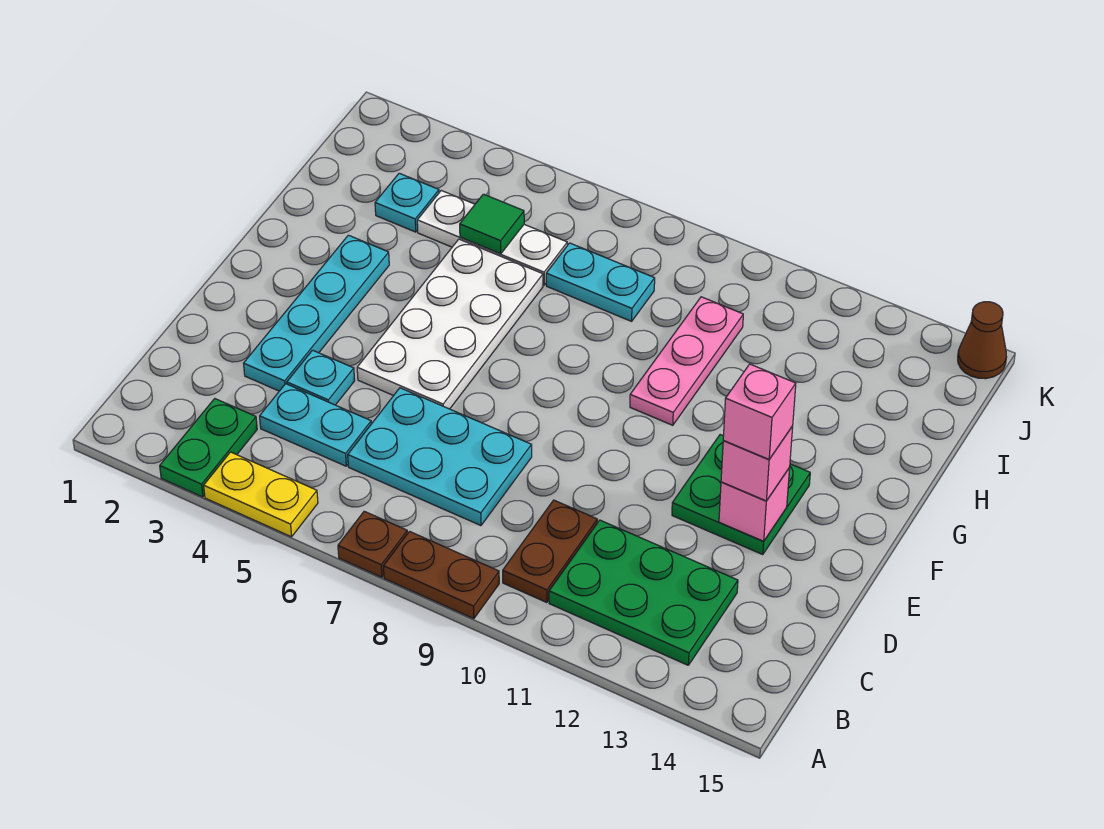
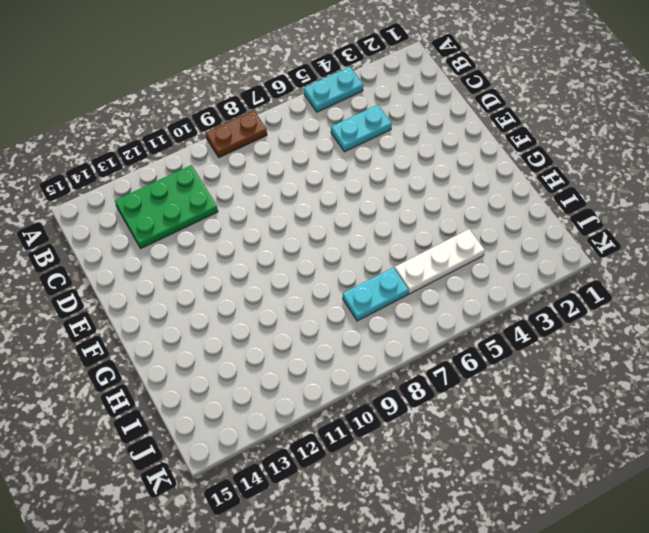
cyan plate A4:A5 level 1 -> yellow plate A4:A5 level 1
none -> green plate A3:B3 level 1
none -> brown plate A7 level 1
none -> brown plate B10:C10 level 1

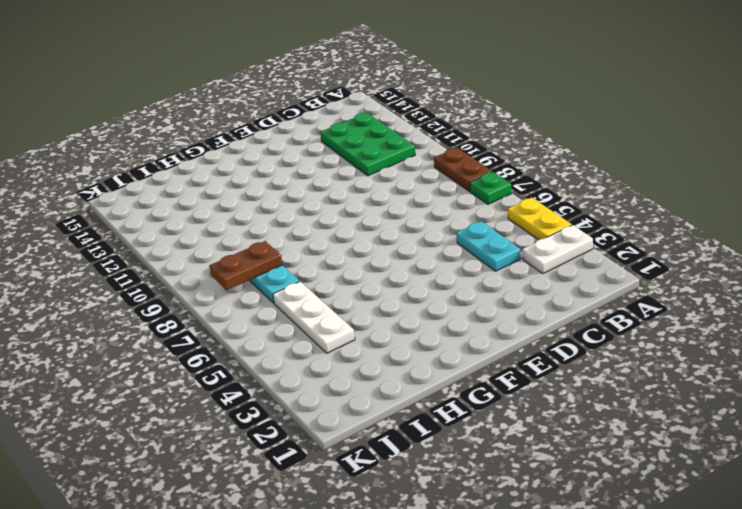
white plate A3:B3 level 1 -> green plate A3:B3 level 1
green plate A7 level 1 -> brown plate A7 level 1
brown plate I8:J8 level 2 -> brown plate B10:C10 level 1
none -> cyan plate C6:D8 level 1
none -> cyan plate D3:G3 level 1
none -> cyan plate D4 level 1

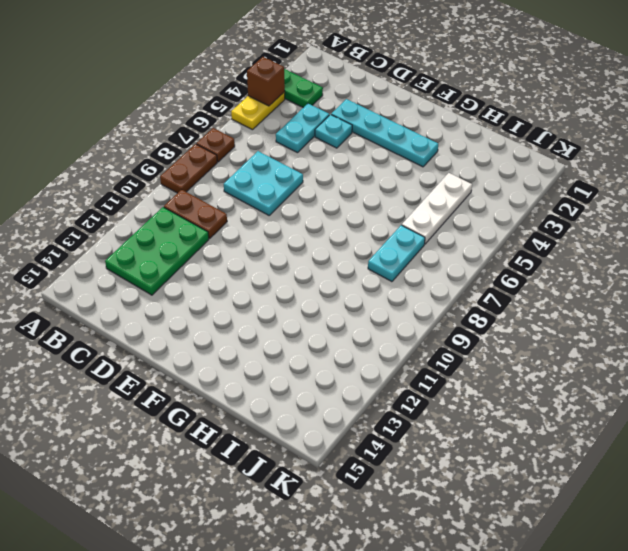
brown brick A4 level 2 -> none
cyan plate C7:D8 level 1 -> cyan plate C6:D8 level 1
none -> white plate E5:H6 level 1
none -> green plate E12:F13 level 1
none -> pink plate G10:I10 level 1

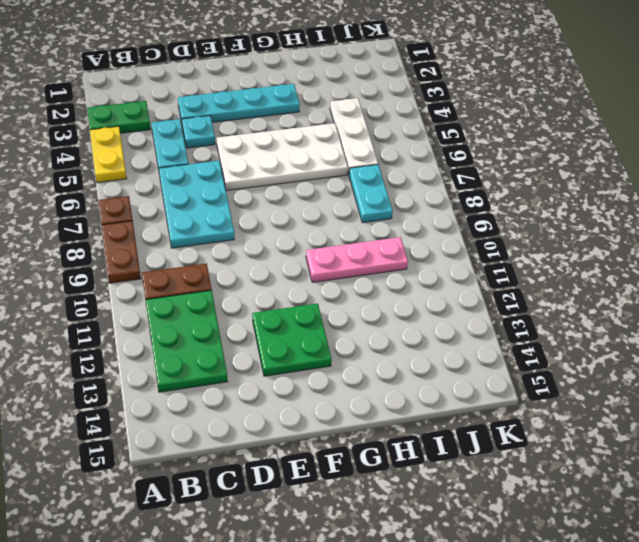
none -> cyan plate I3 level 1
none -> brown cone K15 level 1
none -> pink brick E13 level 2

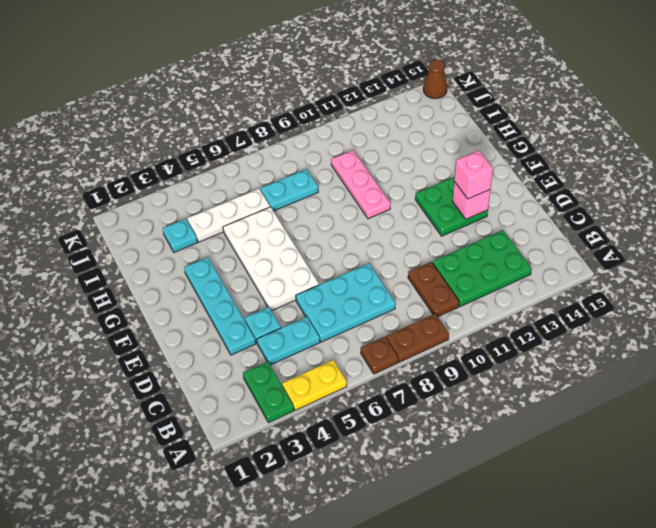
none -> green tile I5 level 2
none -> pink brick E13 level 4

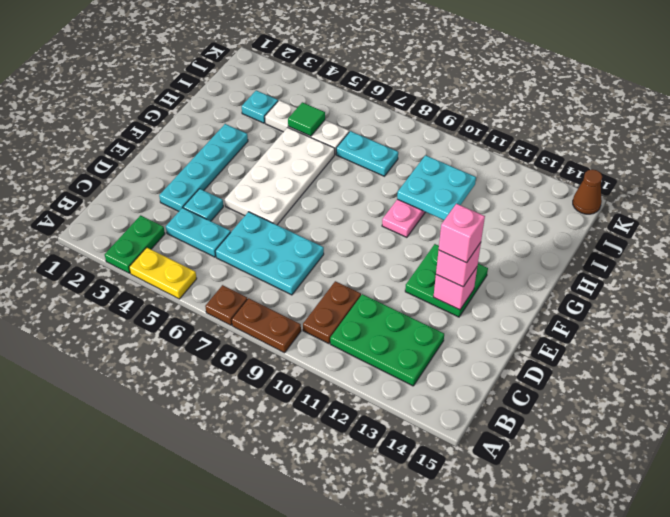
cyan plate H10:I11 level 2 -> none

